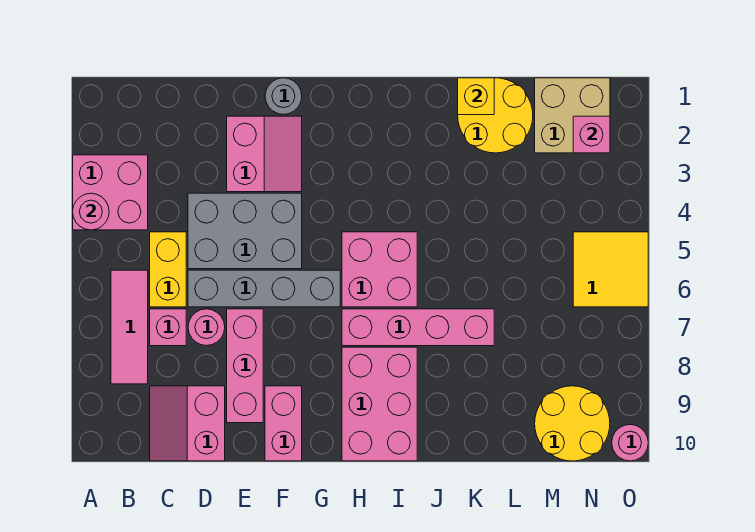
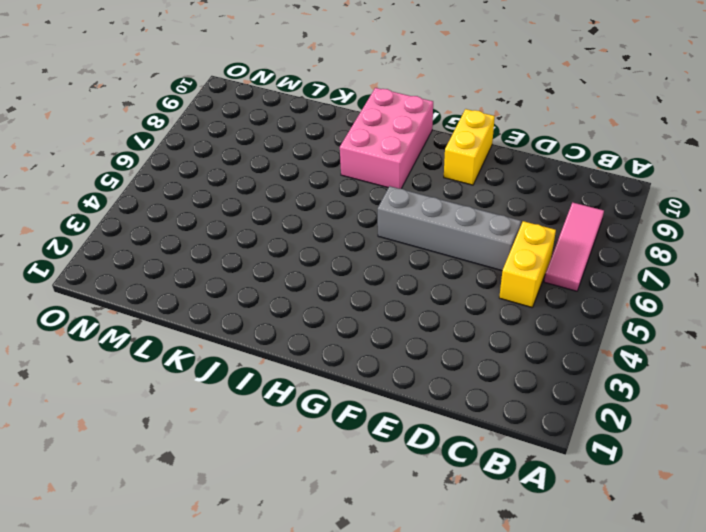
yellow brick F9:F10 level 1 -> pink brick F9:F10 level 1
none -> pink brick A3:B4 level 1
none -> pink brick C7 level 1
none -> pink slope C9:D10 level 1 top D

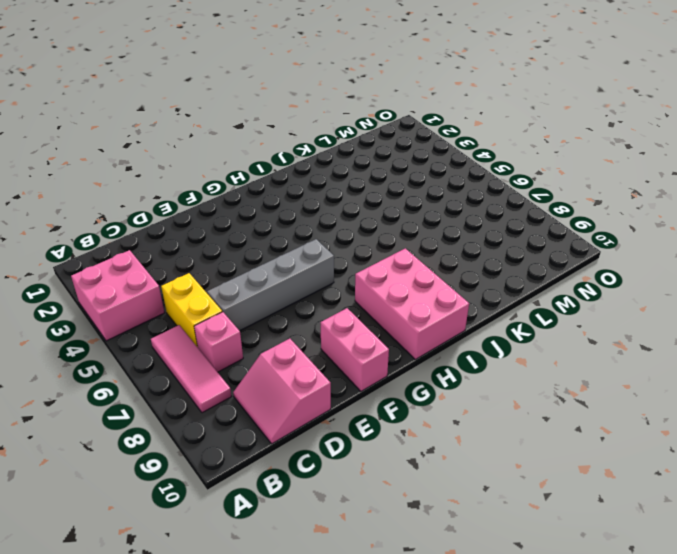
none -> grey brick D4:F5 level 1
none -> pink round brick D7 level 1
none -> pink slope E2:F3 level 1 top E

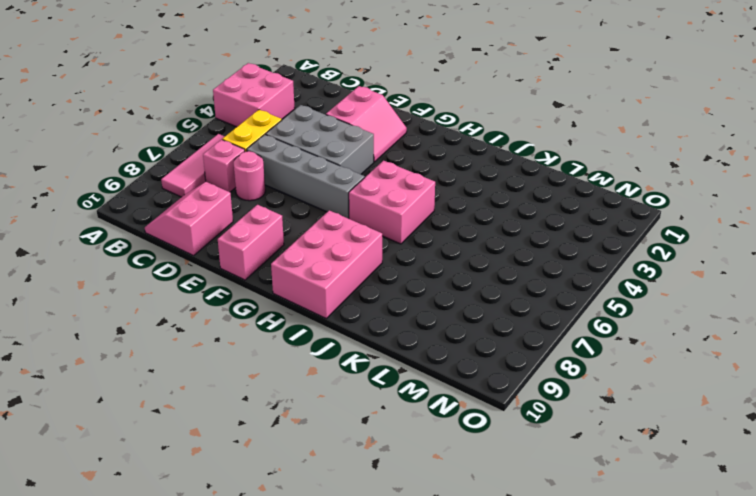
none -> pink brick E7:E9 level 1
none -> grey round brick F1 level 1
none -> pink brick H7:K7 level 1

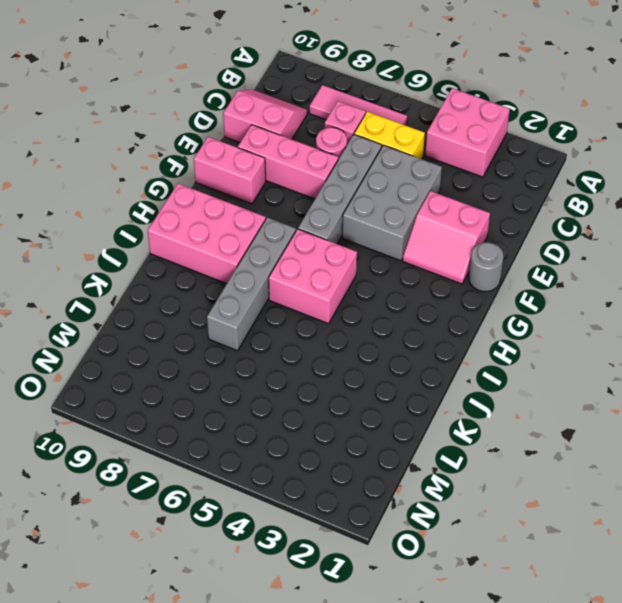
grey brick H7:K7 level 1 -> pink brick H7:K7 level 1
none -> yellow round brick K1:L2 level 1
none -> tan brick M1:N2 level 1
none -> yellow round brick M9:N10 level 1

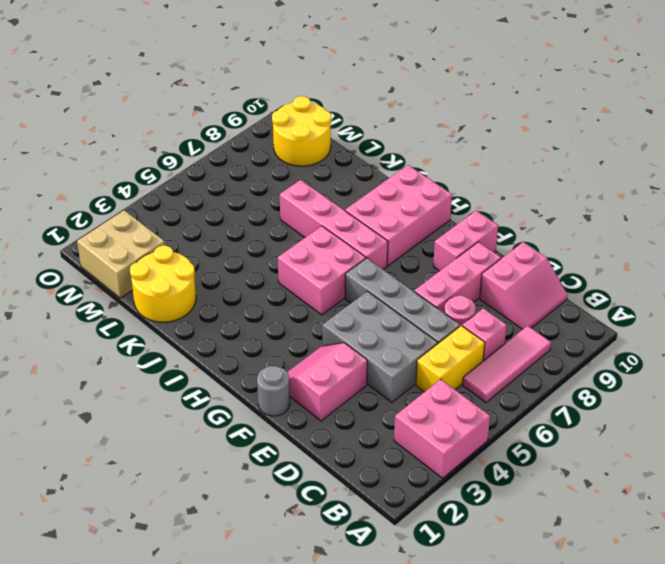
none -> yellow tile N5:O6 level 1
none -> pink round brick O10 level 1
none -> pink round brick A4 level 2

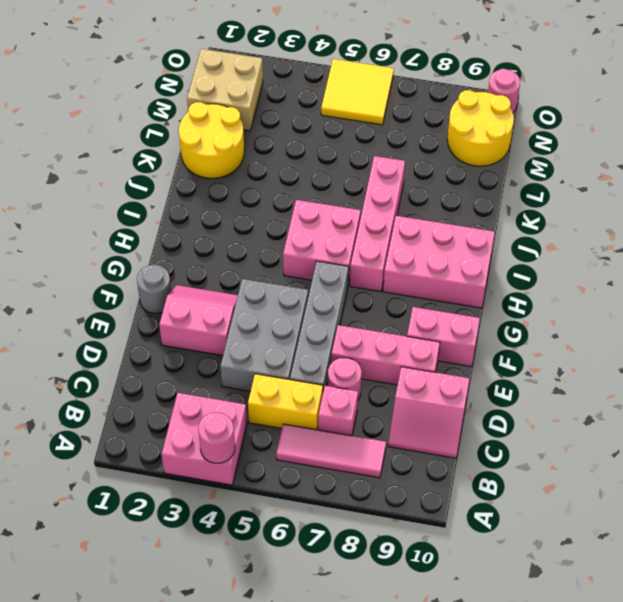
none -> yellow brick K1 level 2
none -> pink brick N2 level 2

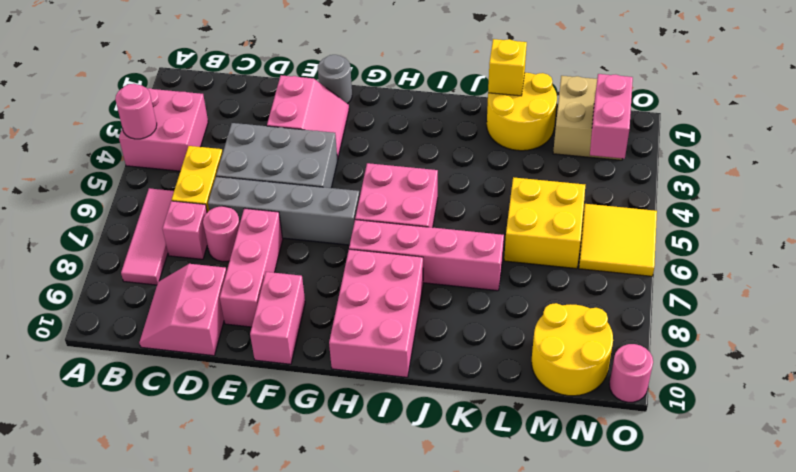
yellow brick L5:M6 level 1 -> none
pink brick N2:N3 level 2 -> pink brick N2 level 2

